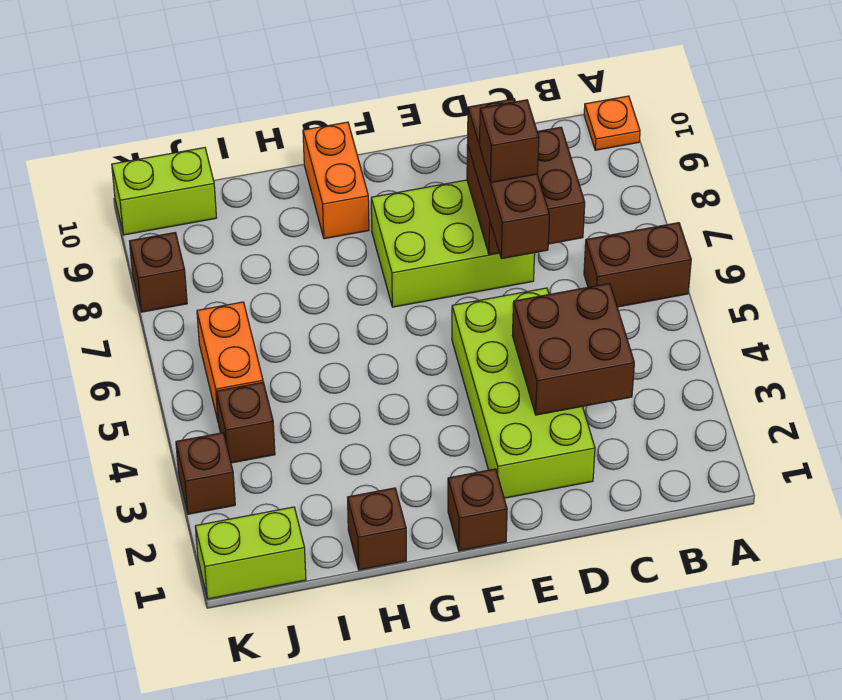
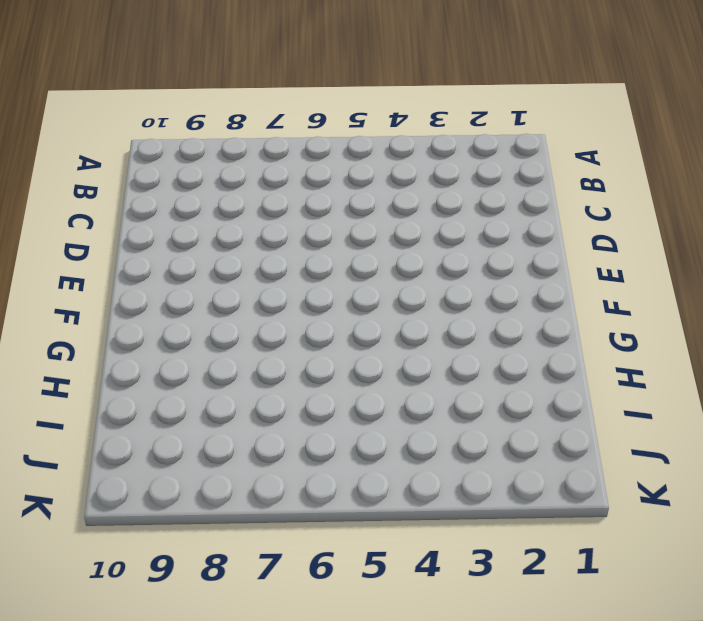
none -> brown brick A6:B6 level 1
none -> orange plate A10 level 1
none -> lime brick D2:E5 level 1

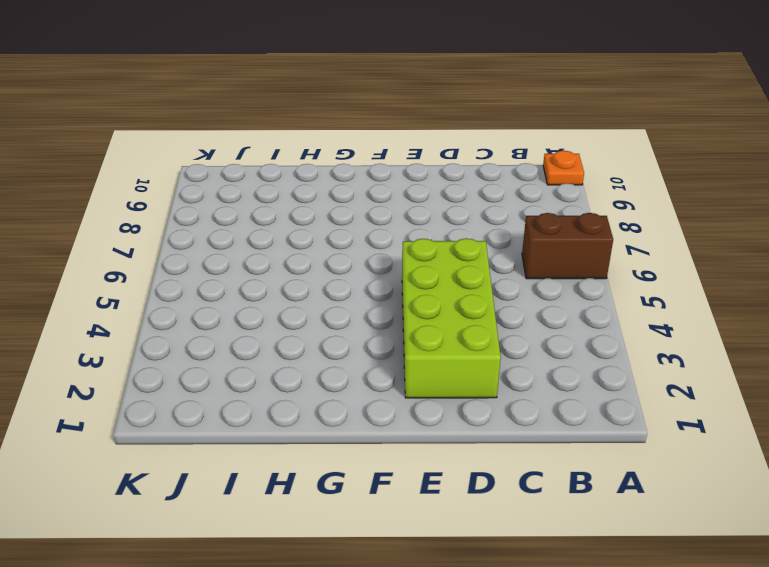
none -> lime brick D7:F8 level 1
none -> brown brick F1 level 1
none -> orange brick G9:G10 level 1

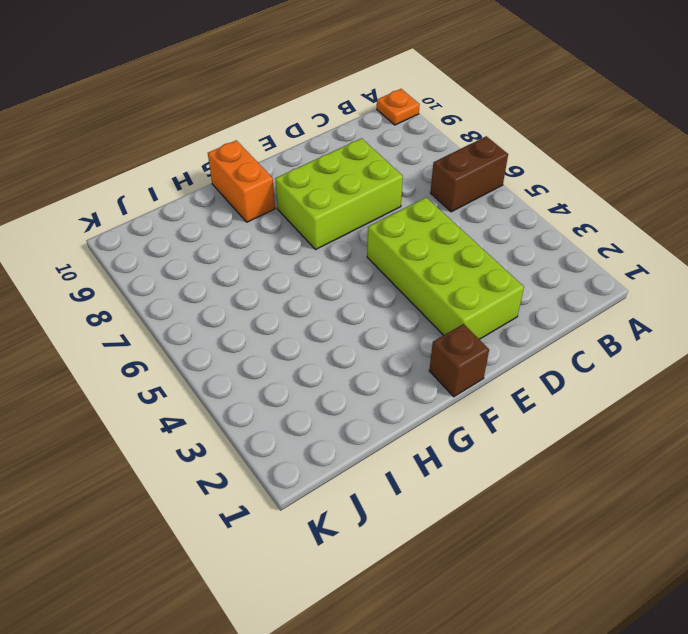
none -> brown brick H1 level 1
none -> lime brick J1:K1 level 1
none -> brown brick J4 level 1

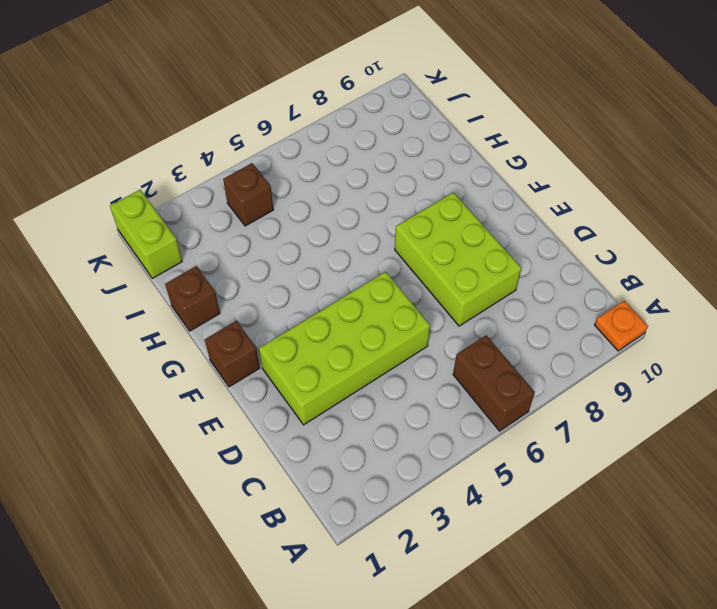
none -> orange brick G9:G10 level 1
none -> orange brick J5:J6 level 1
none -> lime brick J10:K10 level 1

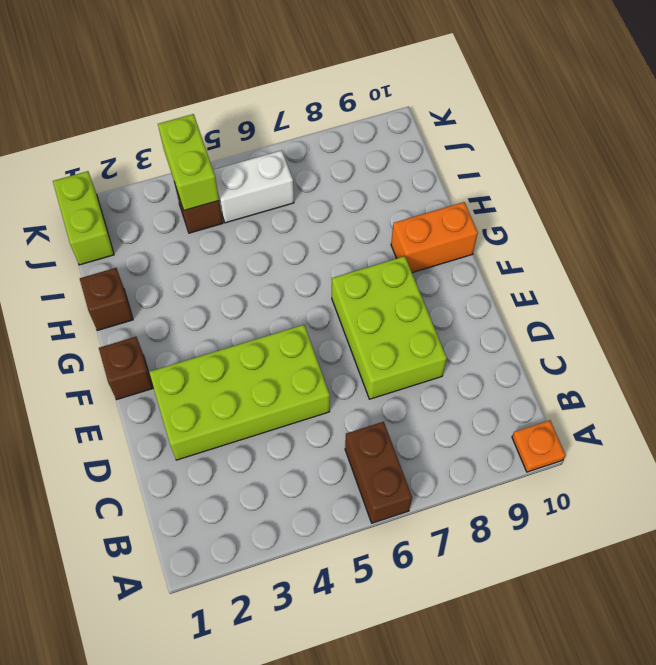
lime brick J4:K4 level 2 -> lime brick J10:K10 level 1
white brick J5:J6 level 1 -> orange brick J5:J6 level 1
none -> brown brick K3 level 1
none -> brown brick K8 level 1
none -> brown brick C3:D4 level 2

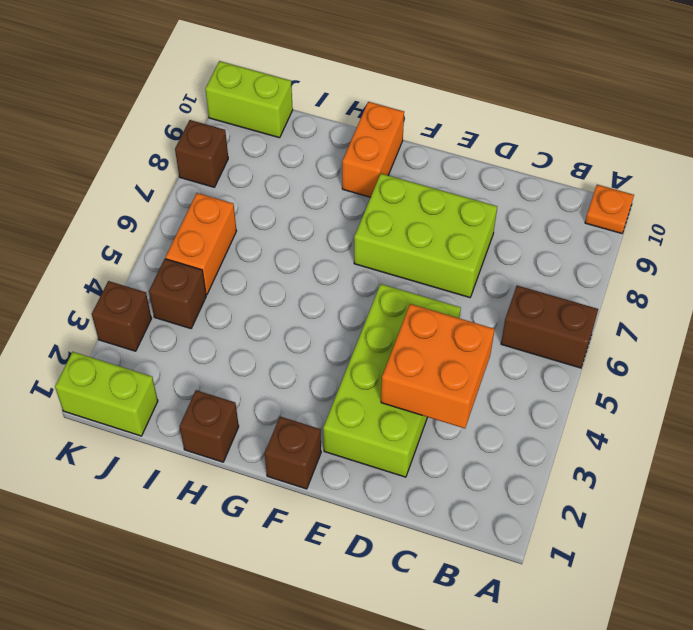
orange brick C3:D4 level 2 -> brown brick C3:D4 level 2
none -> brown brick C7:D8 level 2
none -> brown brick D6:D8 level 3
none -> brown brick D7 level 4

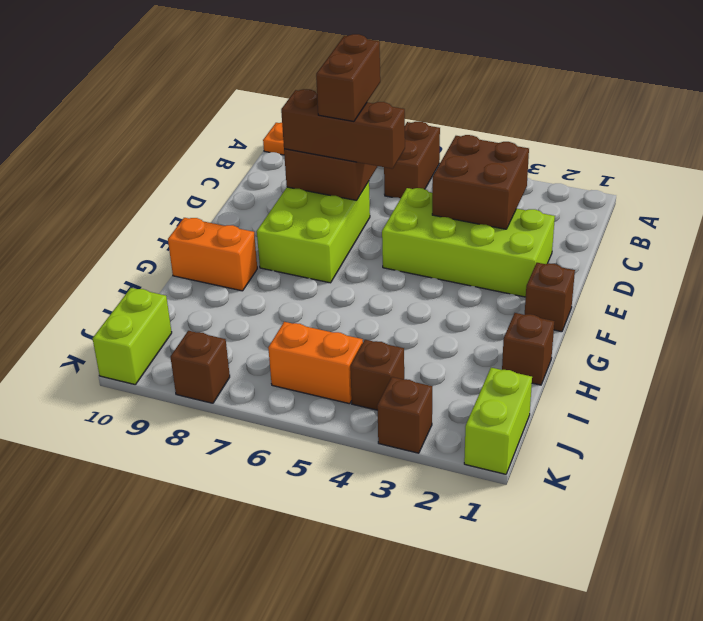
brown brick C7:D7 level 4 -> brown brick D7 level 4

